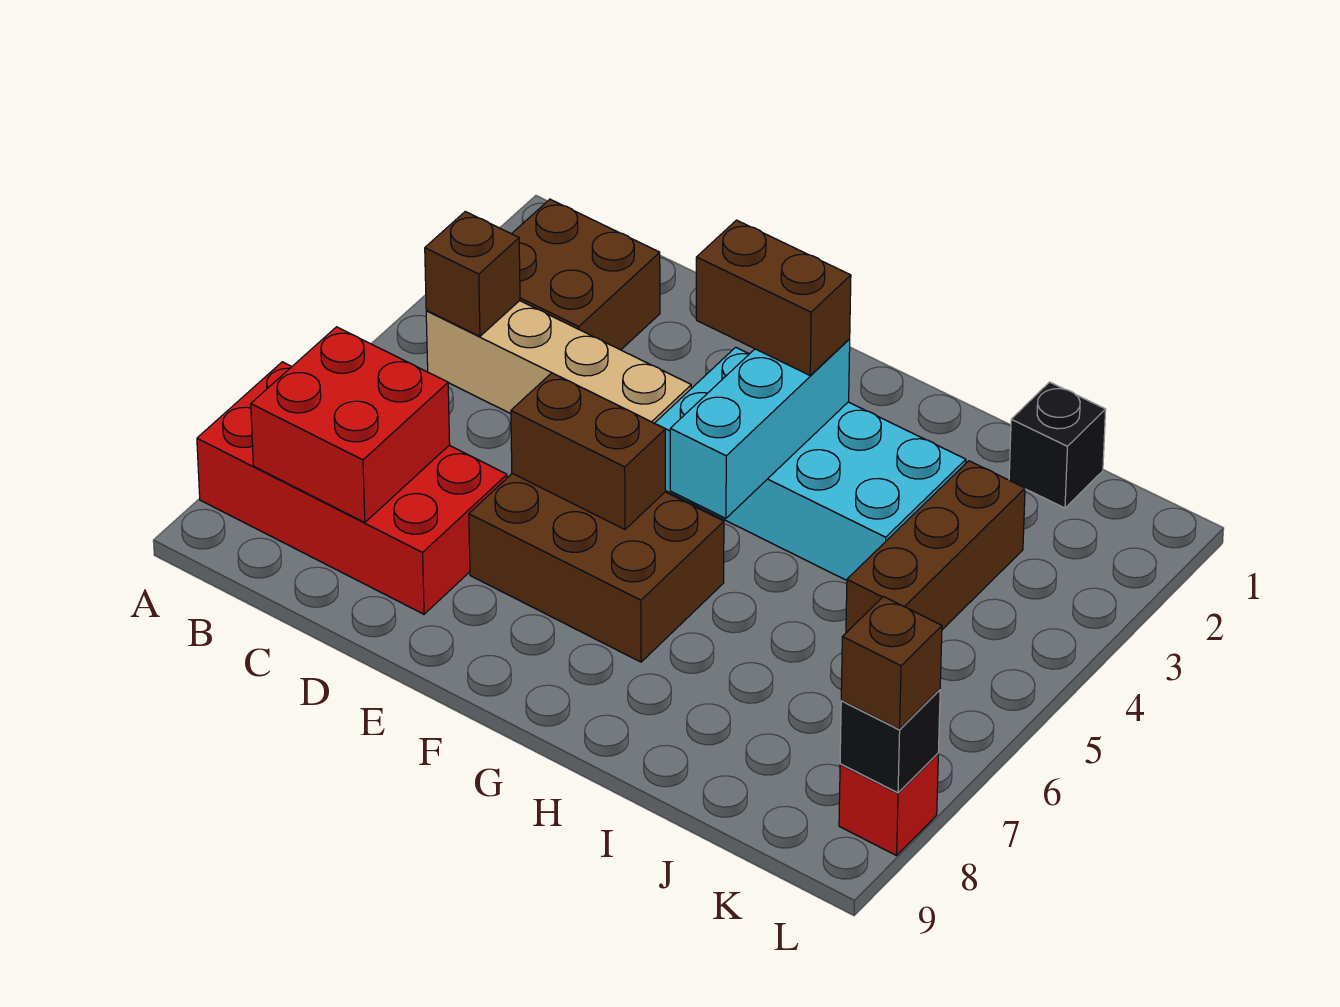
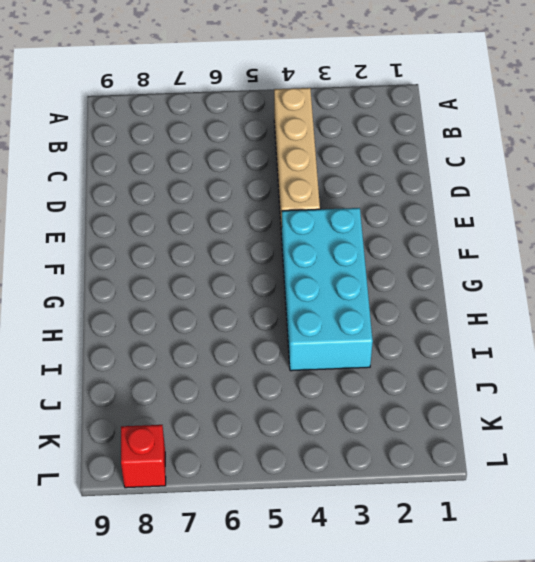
none -> red brick A7:D8 level 1
none -> brown brick B2:C3 level 1
none -> brown brick E6:G7 level 1

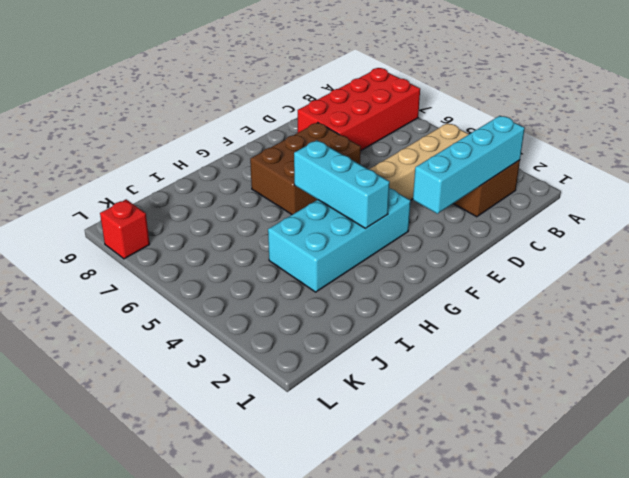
cyan brick B2:E2 level 2 -> none
none -> black brick J1 level 1
none -> brown brick J3:J5 level 1
none -> brown brick B4 level 2

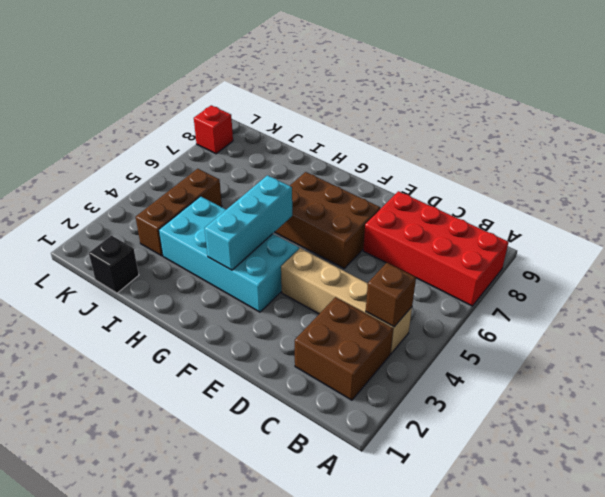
none -> red brick B7:C8 level 2
none -> brown brick E6:F6 level 2
none -> black brick L8 level 2

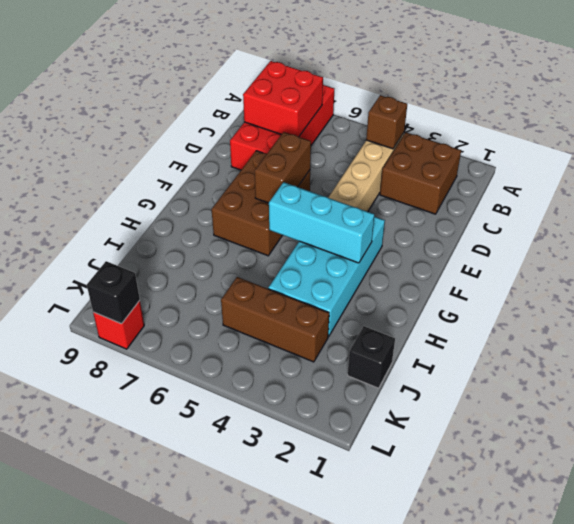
none -> brown brick F3:G3 level 3
none -> brown brick L8 level 3

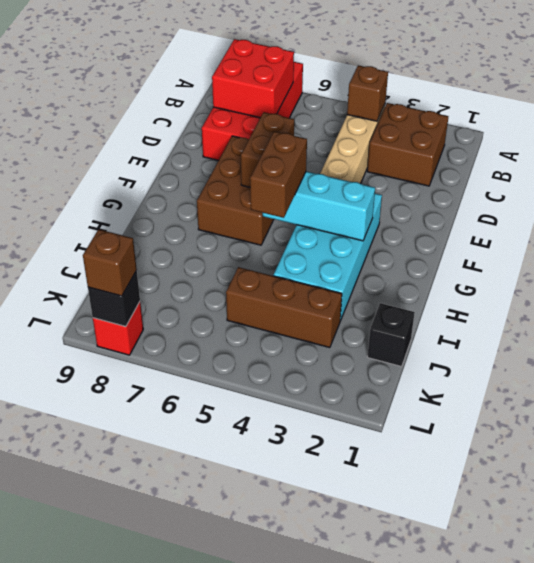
brown brick G5:H5 level 3 -> brown brick F3:G3 level 3

